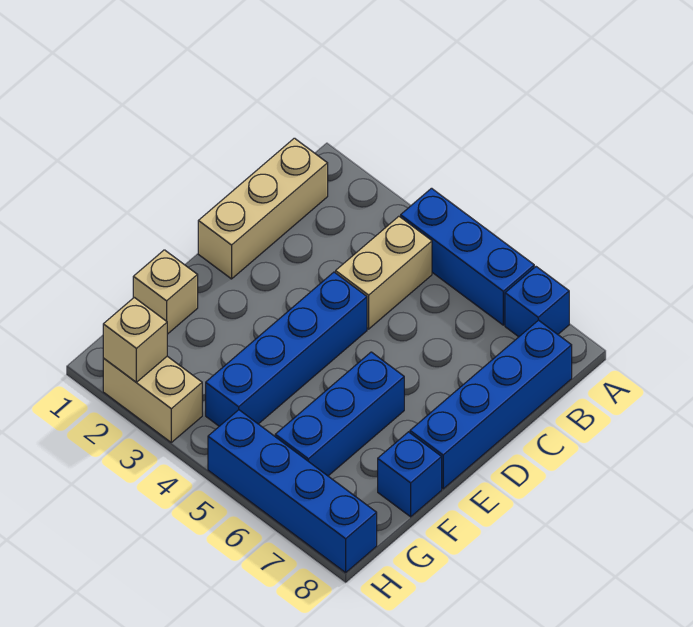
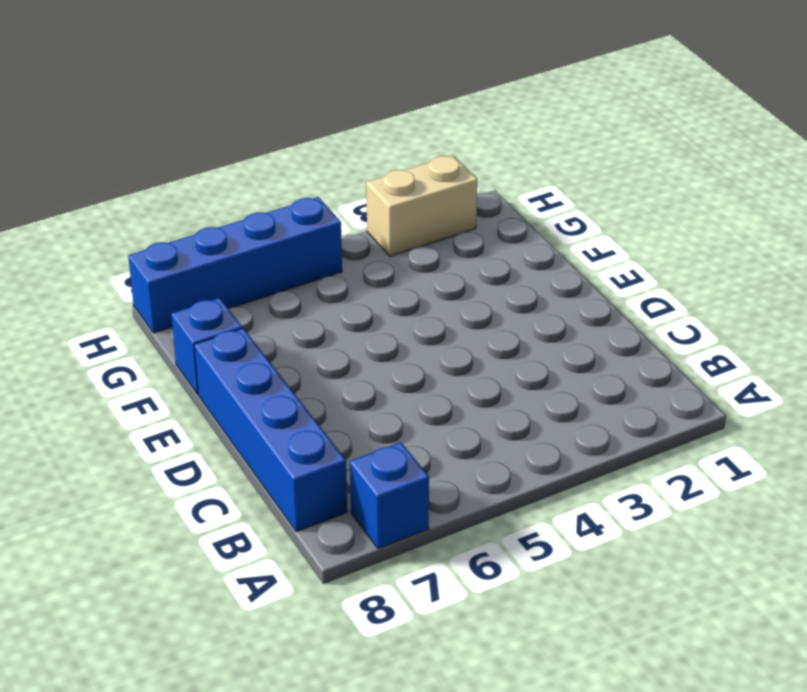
none -> blue brick A4:A6 level 1
none -> tan brick B1:D1 level 1
none -> tan brick B4:C4 level 1

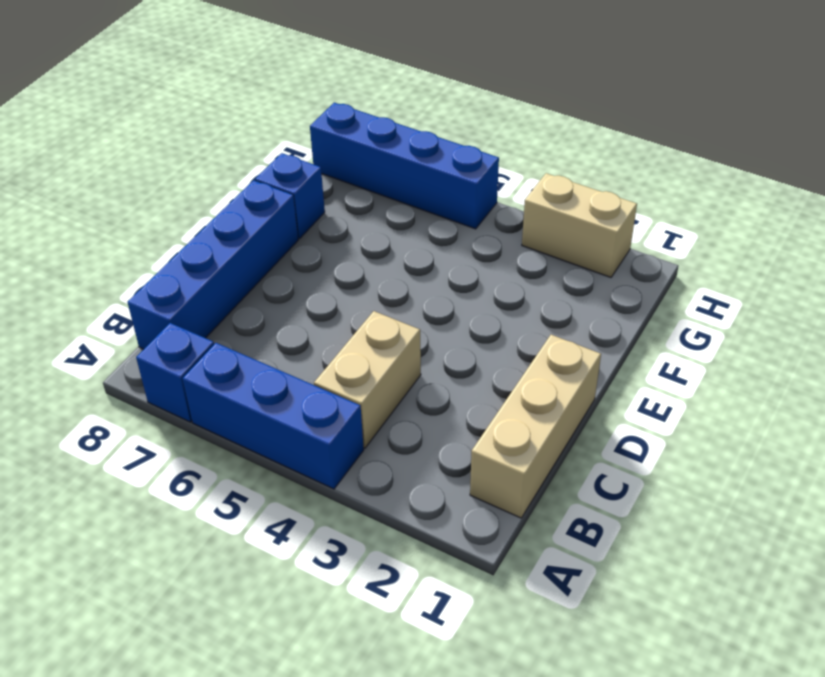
none -> blue brick D4:G4 level 1
none -> blue brick E6:G6 level 1
none -> tan brick F1 level 1

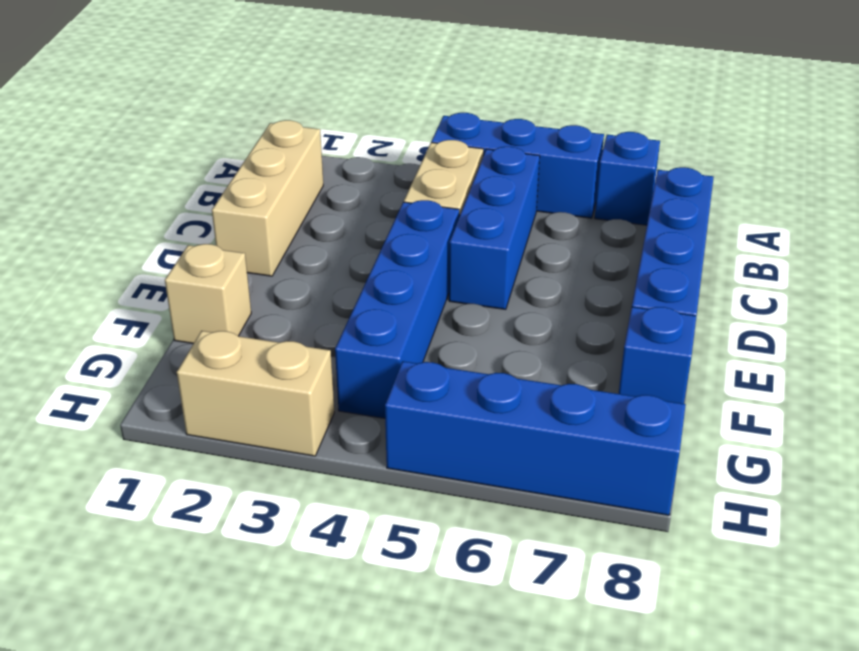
blue brick B5:D5 level 1 -> blue brick E6:G6 level 1
none -> tan brick H2 level 2

